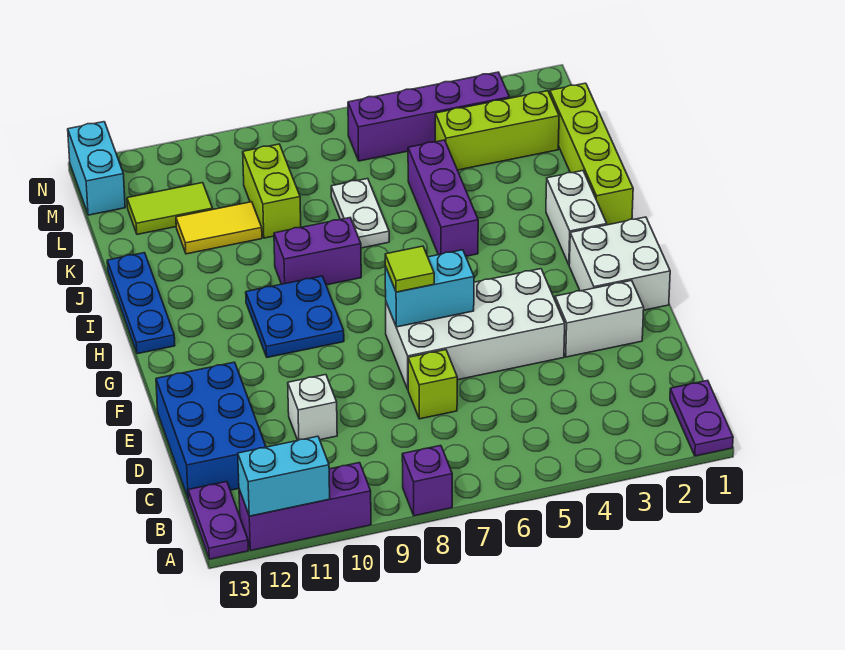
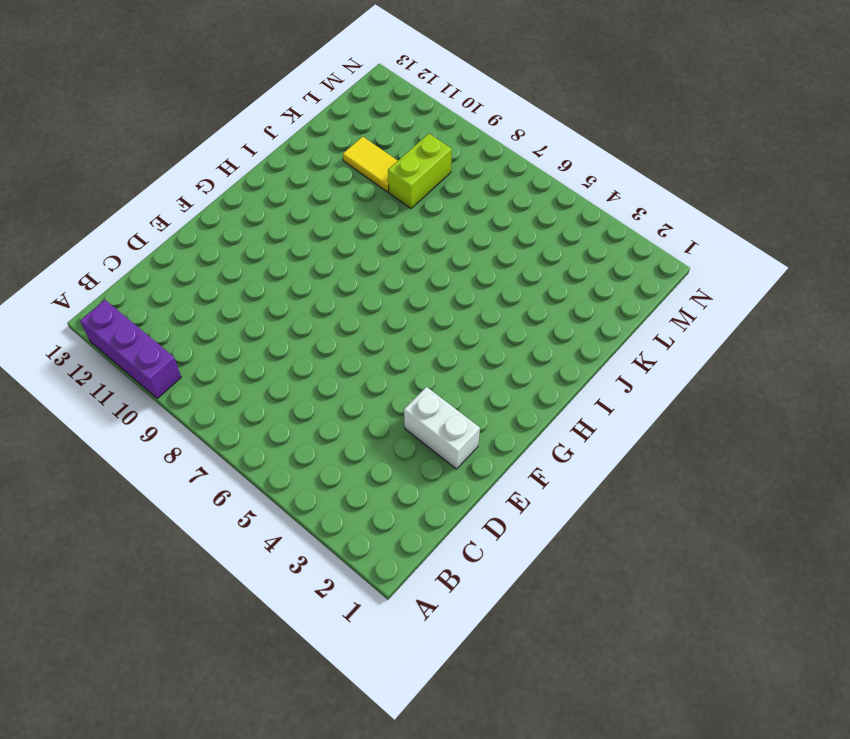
none -> purple plate A1:B1 level 1
none -> purple brick A8 level 1
none -> purple plate A13:B13 level 1

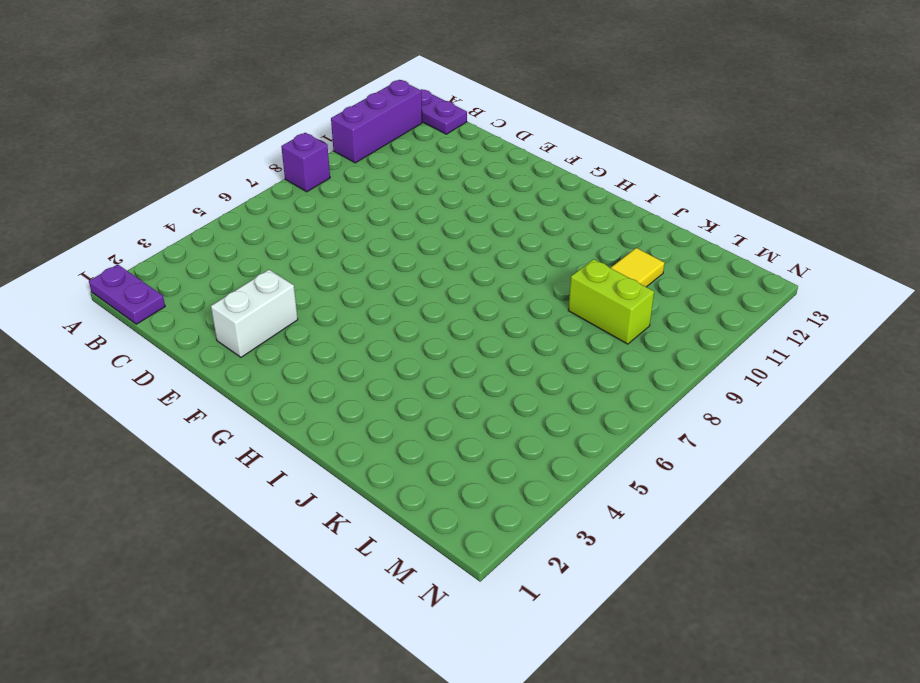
none -> blue brick C12:E13 level 1
none -> lime brick D7 level 1
none -> white brick D10 level 1

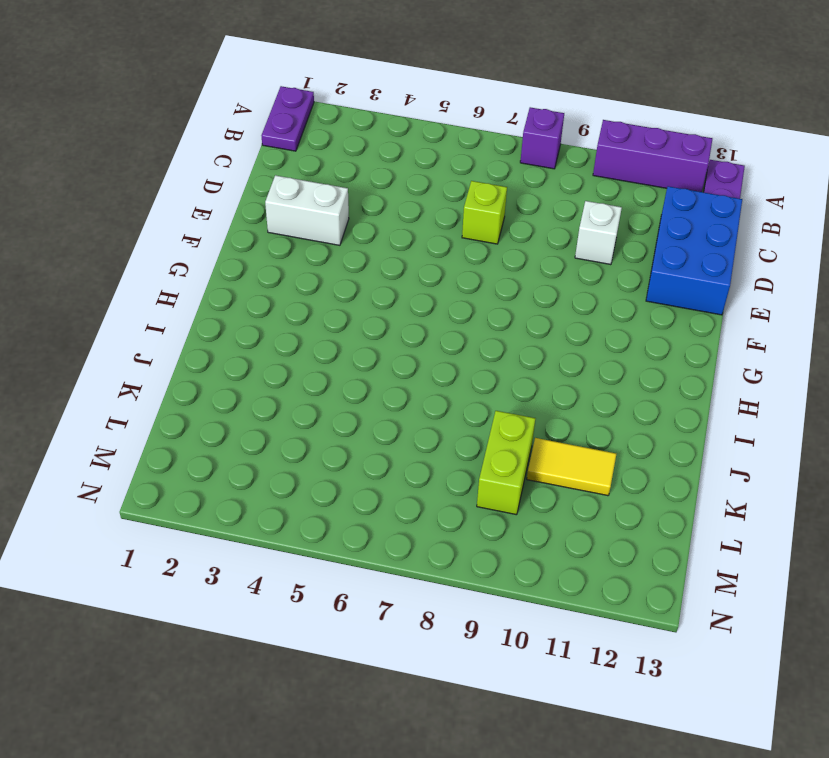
none -> white brick E4:F7 level 1
none -> white brick F1:G2 level 1
none -> blue plate G9:H10 level 1

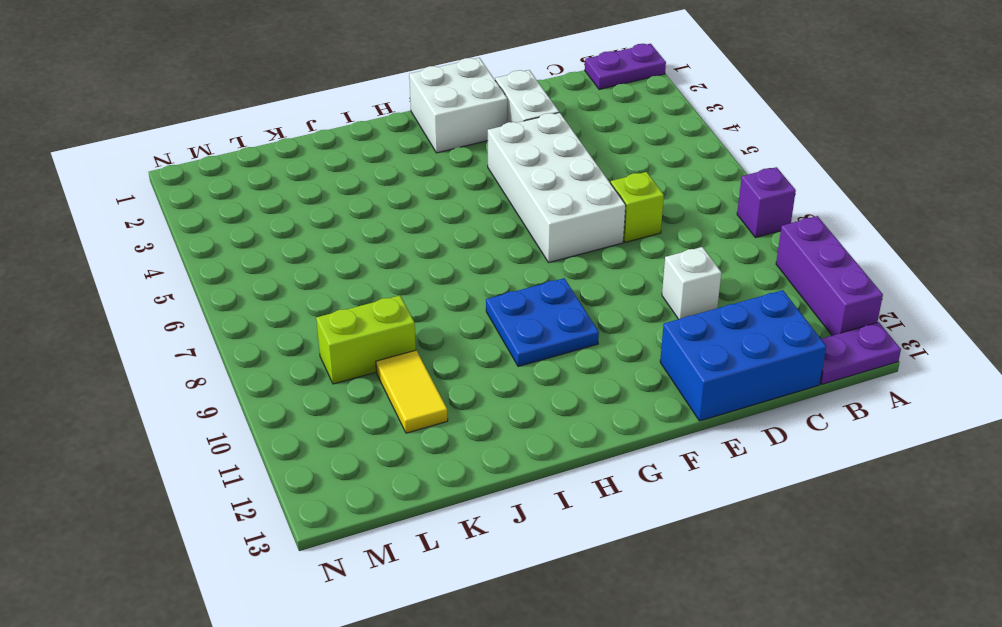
none -> white brick H2:I2 level 1
none -> blue plate H13:J13 level 1
none -> lime brick I1:L1 level 1

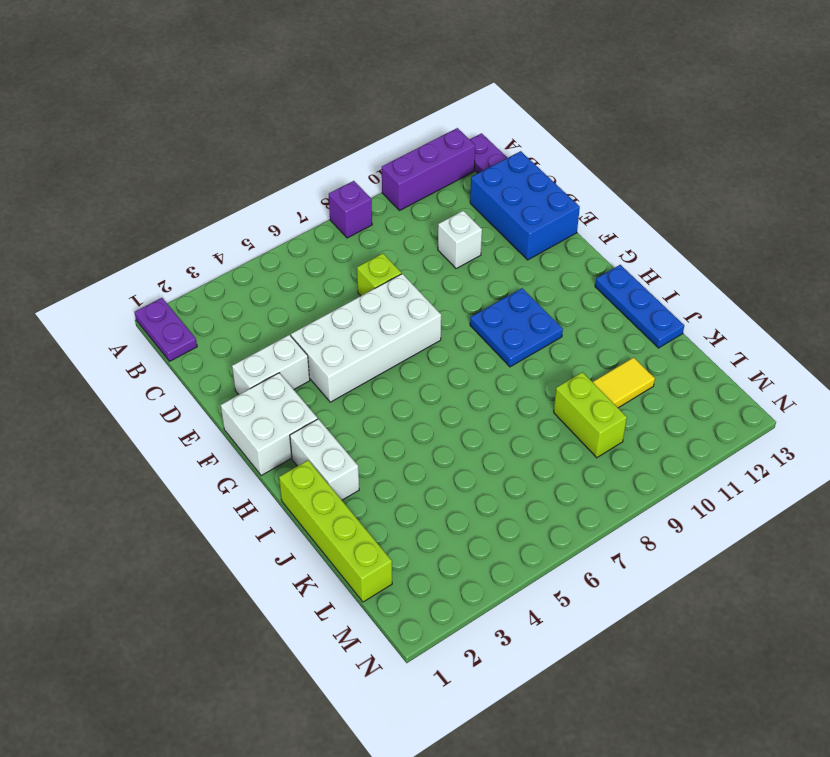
none -> purple brick I5:K5 level 1
none -> purple brick I8:I9 level 1
none -> white plate J7:K7 level 1

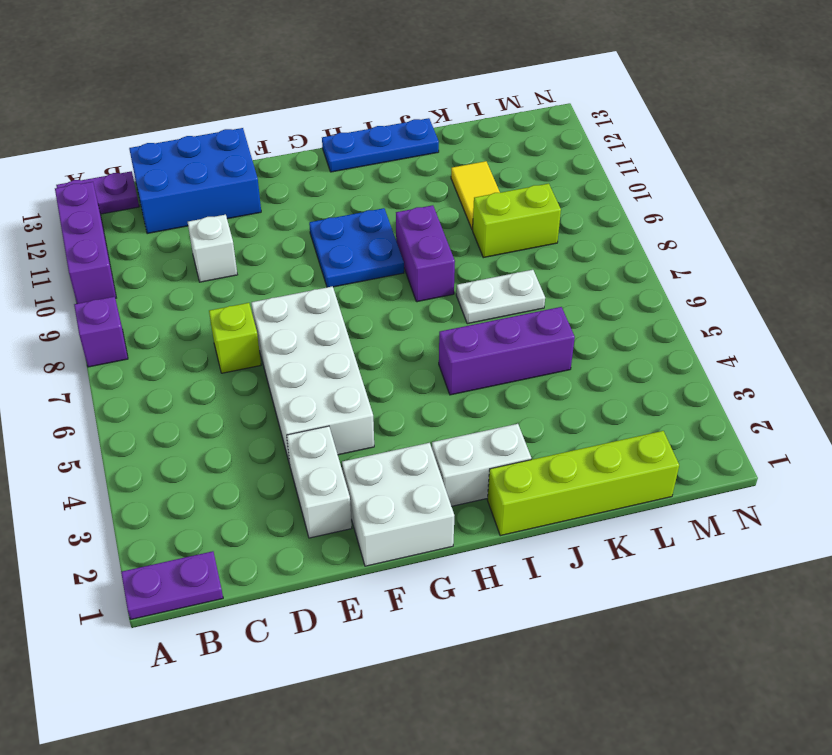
none -> lime brick L2:L4 level 1
none -> lime tile L11:L12 level 1
none -> purple brick M3:M6 level 1

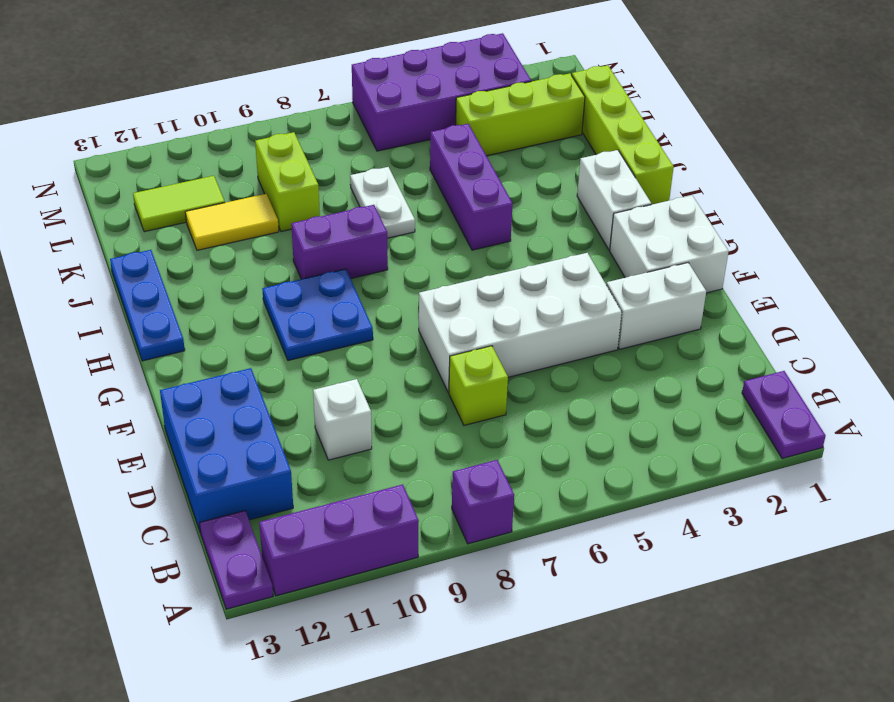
purple brick M3:N6 level 1 -> purple brick M3:M6 level 1
none -> cyan brick M13:N13 level 1
none -> cyan brick A11:A12 level 2
none -> cyan brick F6:F7 level 2

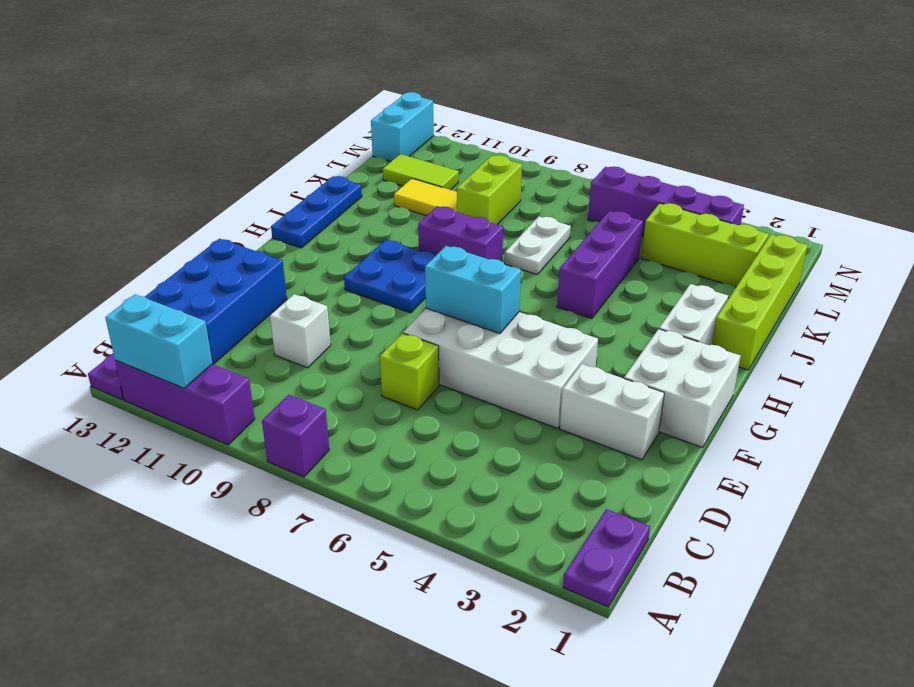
none -> lime tile F7 level 3

